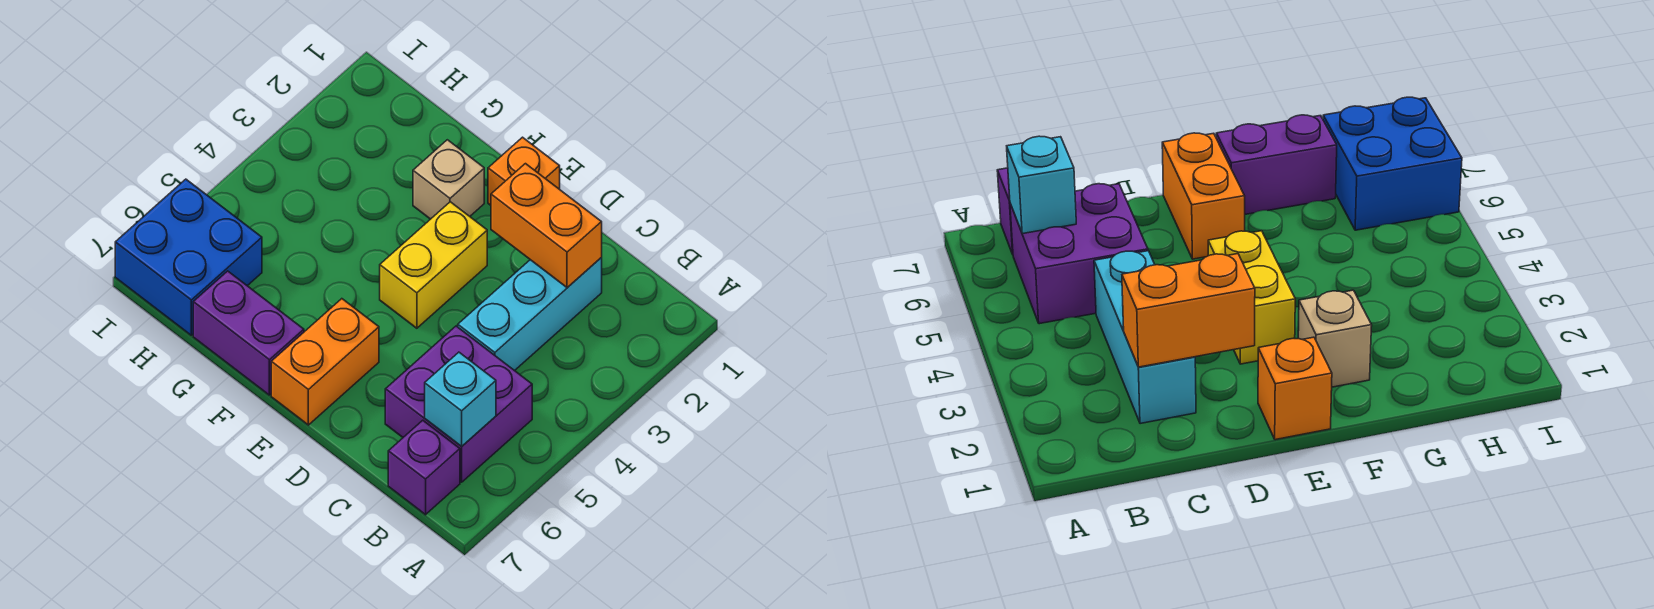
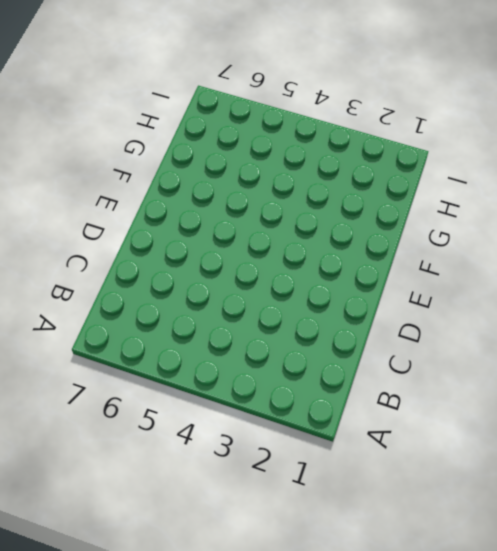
none -> purple brick B5:C6 level 1
none -> purple brick B7 level 1

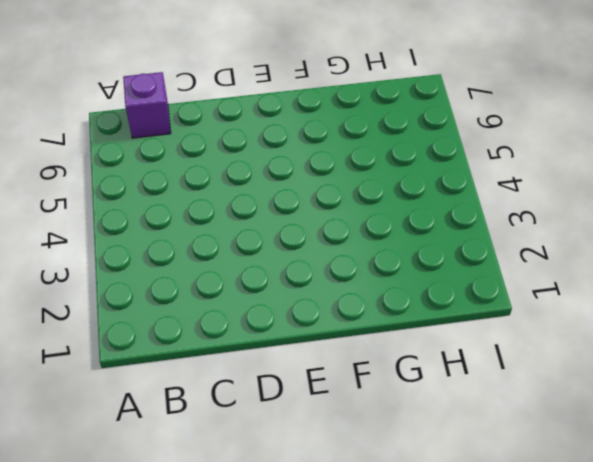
none -> purple brick B5:C6 level 1
none -> cyan brick C2:C4 level 1

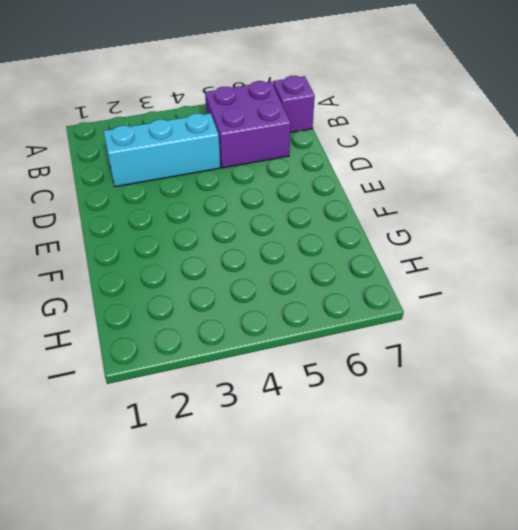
none -> orange brick E1 level 1
none -> yellow brick E3:E4 level 1

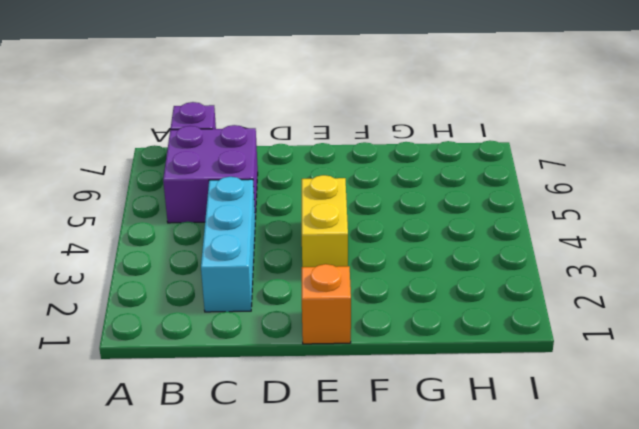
none -> orange brick E6:E7 level 1
none -> tan brick F2 level 1

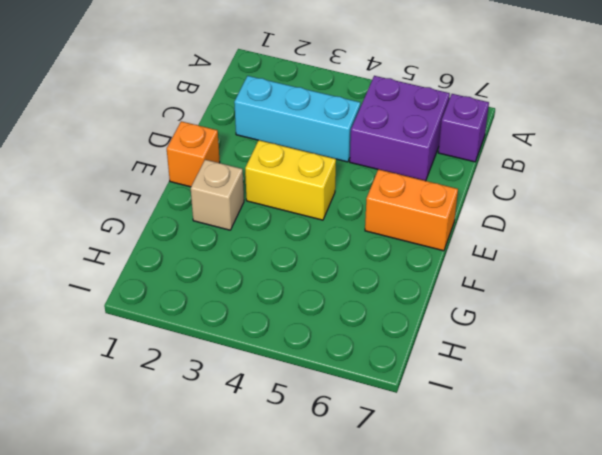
none -> purple brick F7:G7 level 1
none -> blue brick H6:I7 level 1

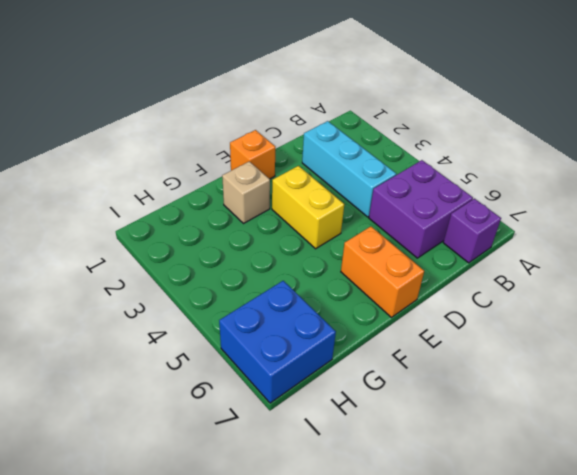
none -> purple brick F7:G7 level 1
none -> cyan brick B6 level 2

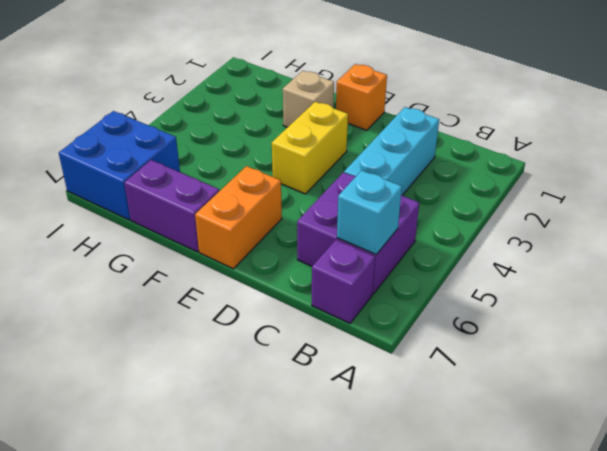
none -> orange brick C2:D2 level 2

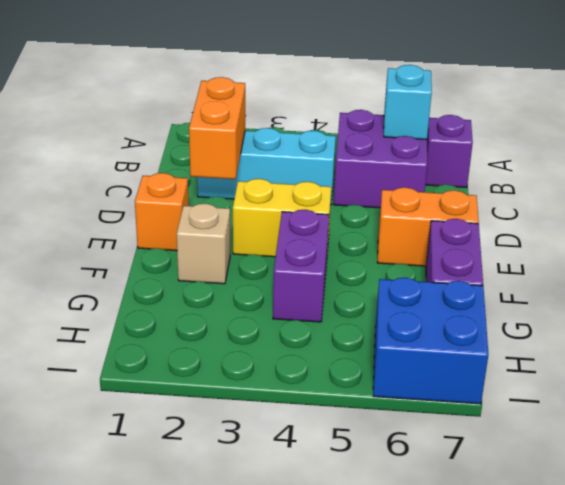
purple brick F4:G4 level 1 -> none

